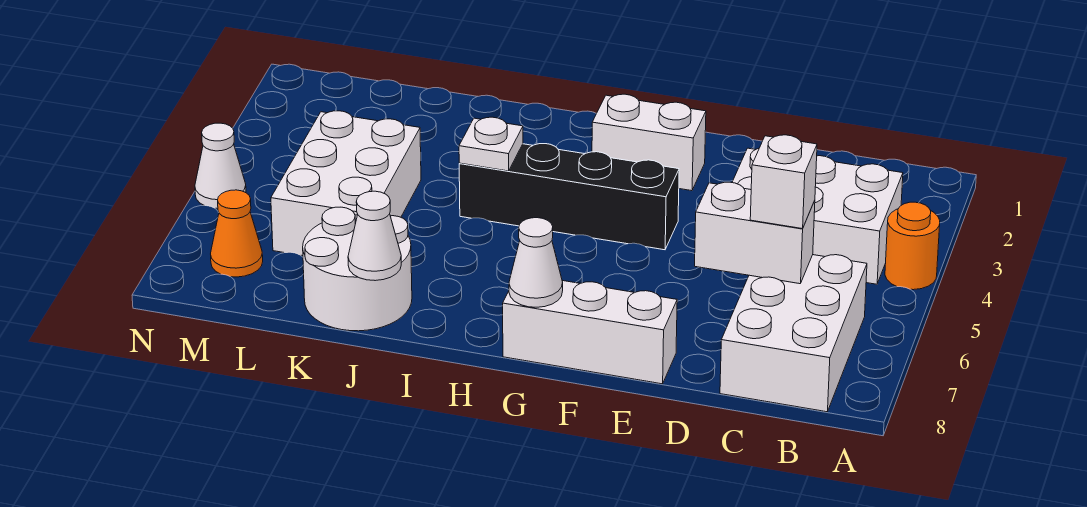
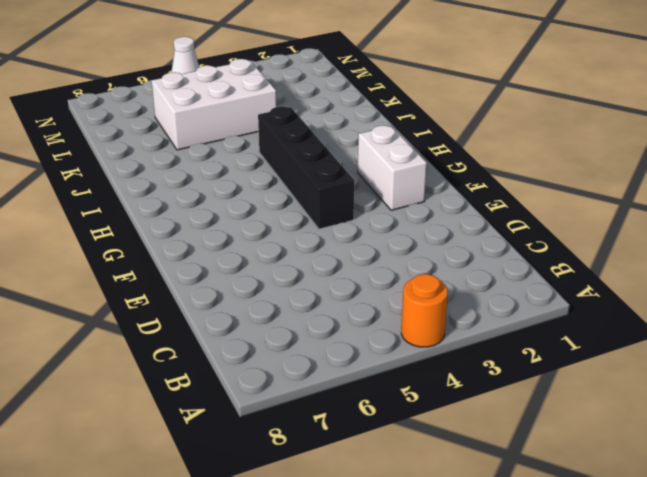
none -> white brick B3:D4 level 1
none -> white brick B6:C8 level 1
none -> white brick E8:G8 level 1

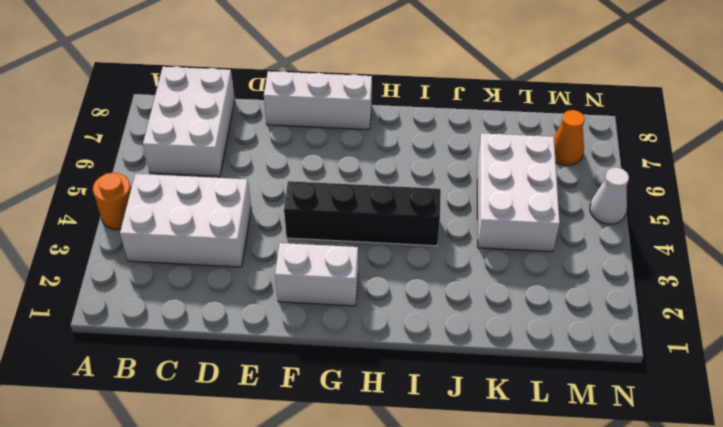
none -> white round brick J7:K8 level 1
none -> white brick C6:D6 level 2
none -> white cone G8 level 2

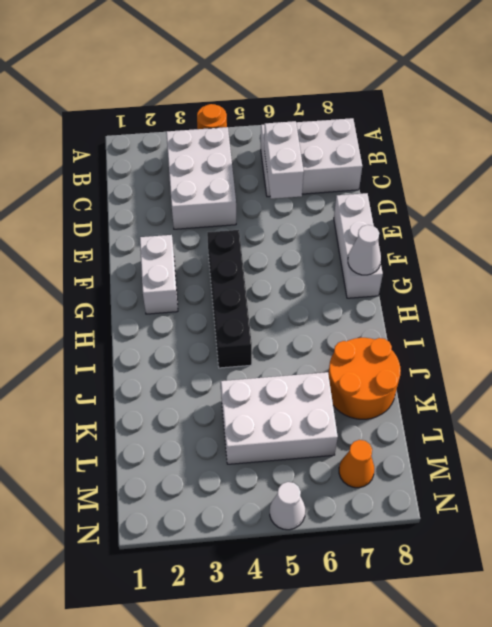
orange round brick J7:K8 level 1 -> white round brick J7:K8 level 1
none -> white plate I4 level 2
none -> white cone J8 level 2
none -> white brick C6 level 3

